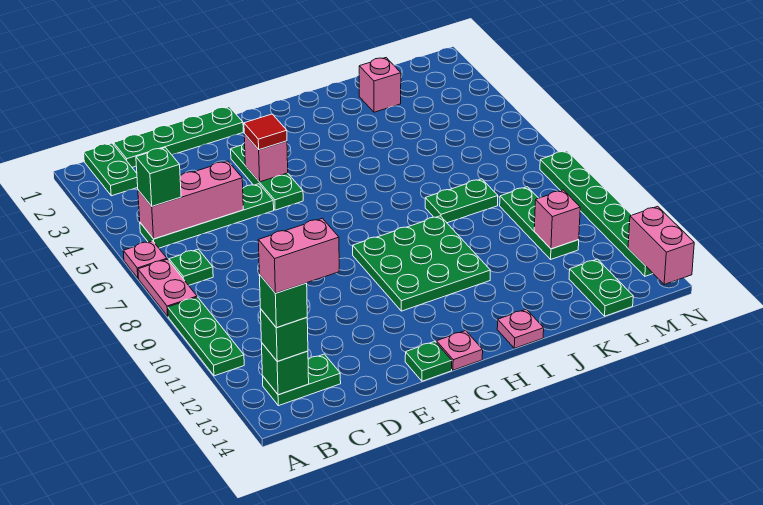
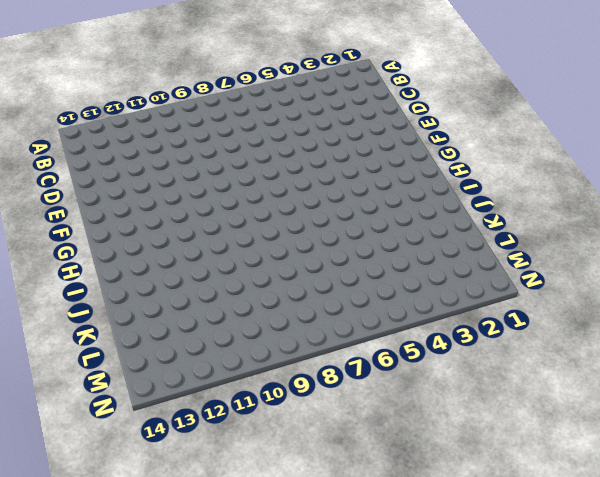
none -> pink plate A6 level 1
none -> pink plate A7:A8 level 1
none -> green plate A9:A11 level 1

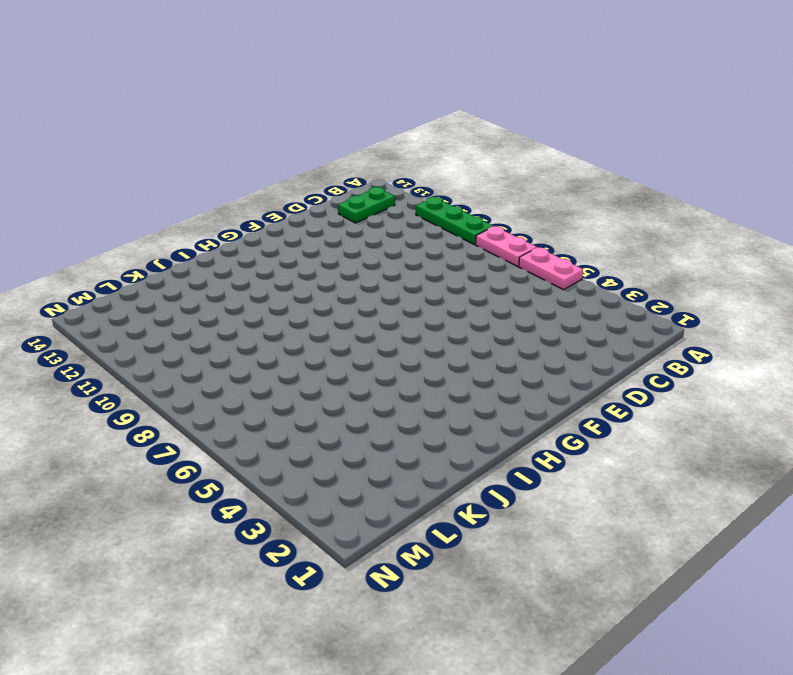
pink plate A5:A6 level 1 -> pink plate A6 level 1
none -> green plate B1:B2 level 1
none -> green plate B5:E5 level 1
none -> green plate B7 level 1

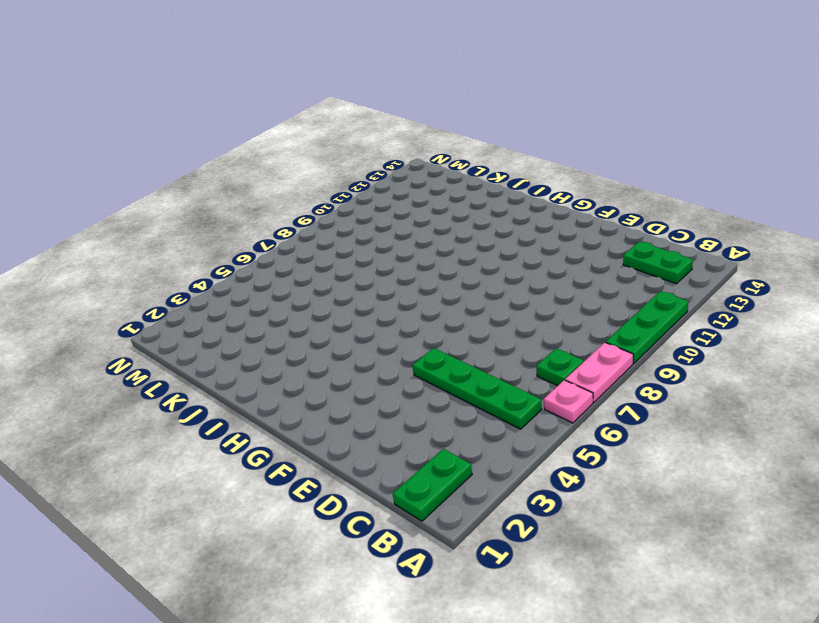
none -> green plate C1:F1 level 1
none -> green plate F3:F5 level 1
none -> green plate F14 level 1

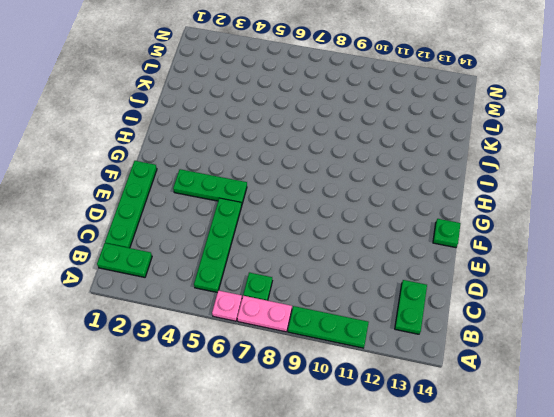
none -> green plate G9:I11 level 1
none -> pink plate G14 level 1
none -> pink plate I14 level 1

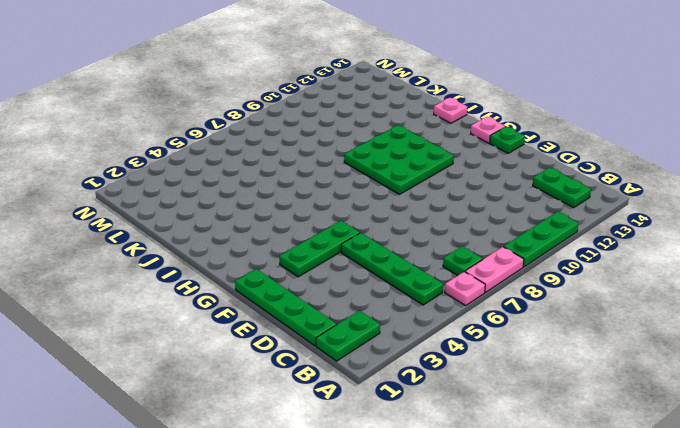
none -> green plate J8:K8 level 1
none -> pink brick K2 level 1
none -> green plate L9:L11 level 1

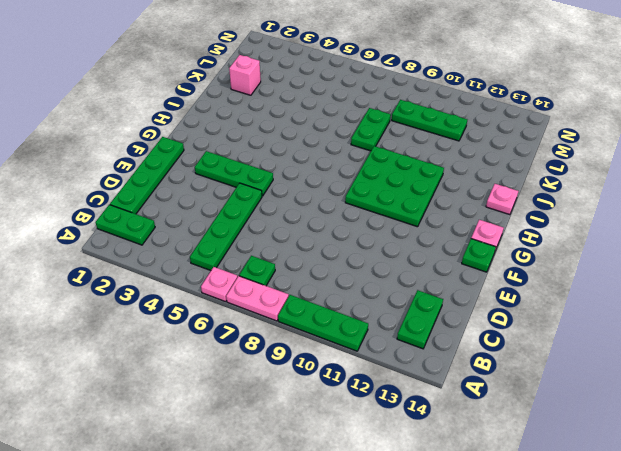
none -> green plate L13:L14 level 1
none -> green plate N8:N13 level 1
none -> pink brick B5:D5 level 2

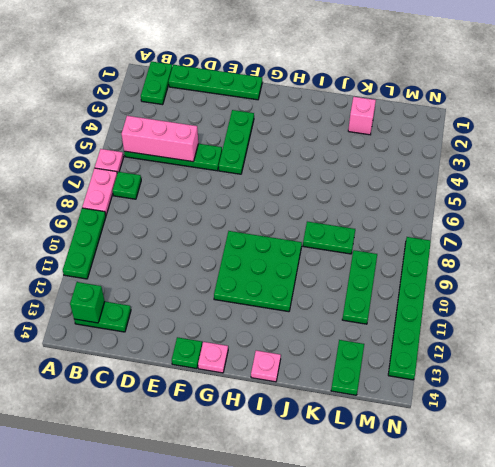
none -> pink brick F4 level 2
none -> pink brick L11 level 2
none -> pink brick N13:N14 level 2

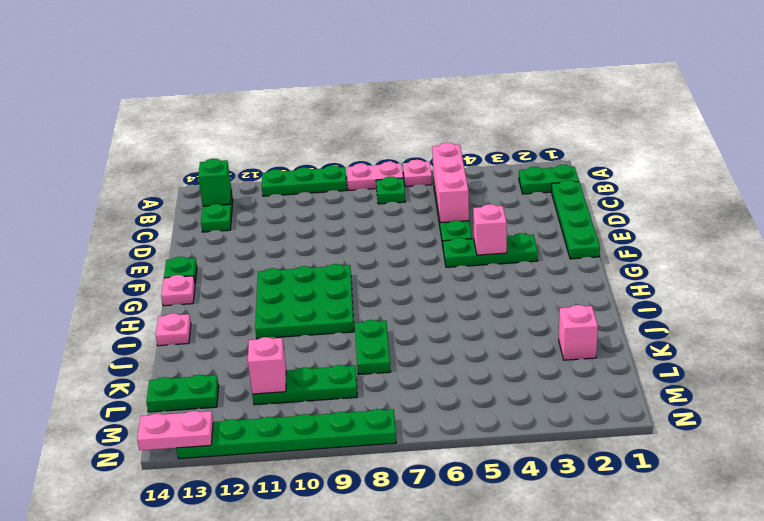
pink plate N13:N14 level 2 -> pink brick N13:N14 level 2
none -> green brick B5 level 3
none -> green brick B13 level 3
none -> red tile F4 level 3

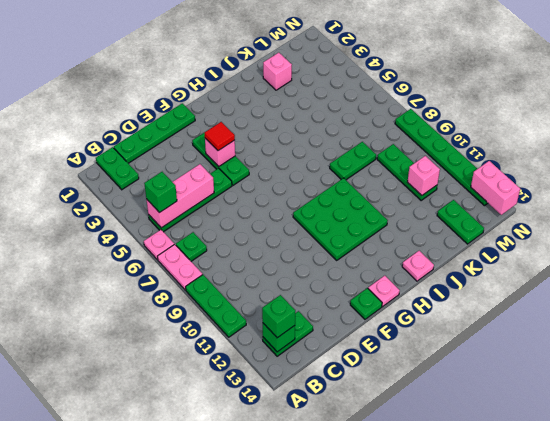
none -> green brick B13 level 4
none -> pink brick B13:C13 level 5

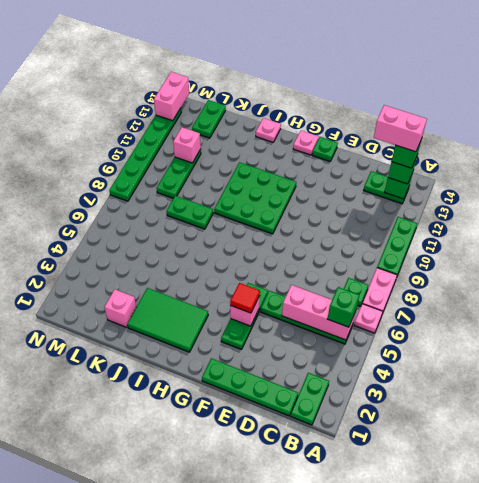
green tile H2:J3 level 1 -> none

